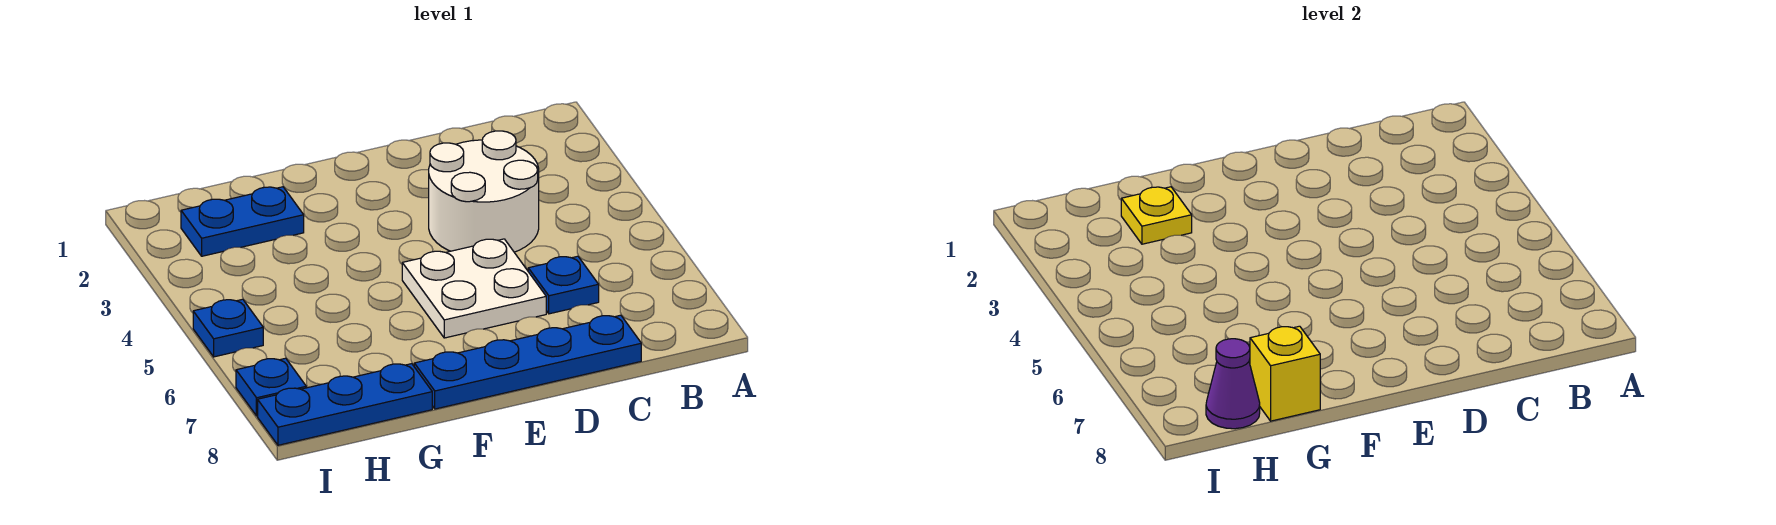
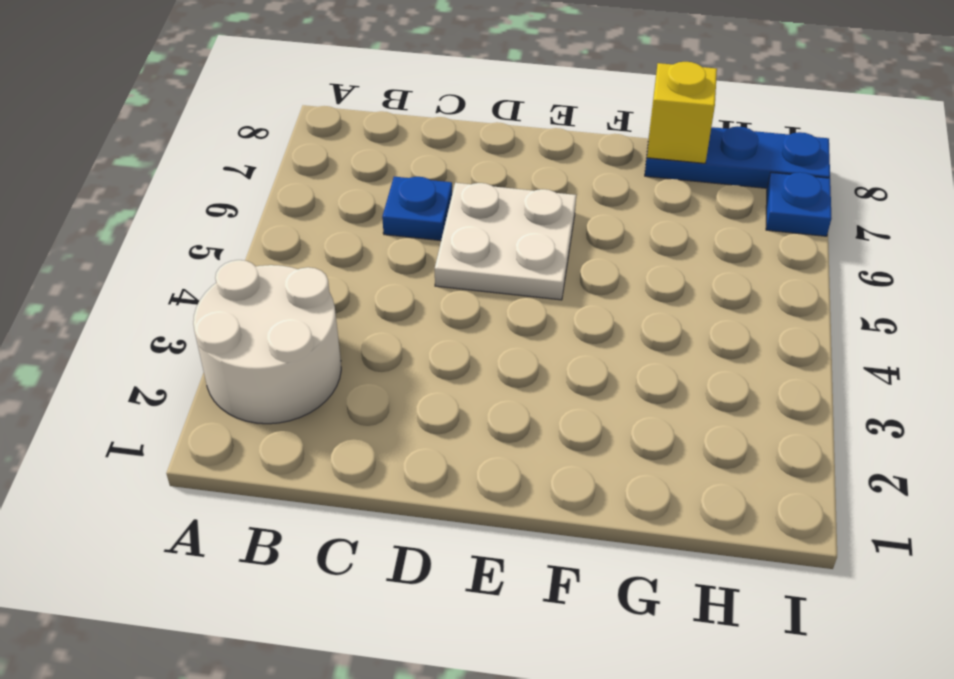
white round brick A2:B3 level 1 -> white round brick C3:D4 level 1
none -> blue plate C8:F8 level 1
none -> blue plate G2:H2 level 1

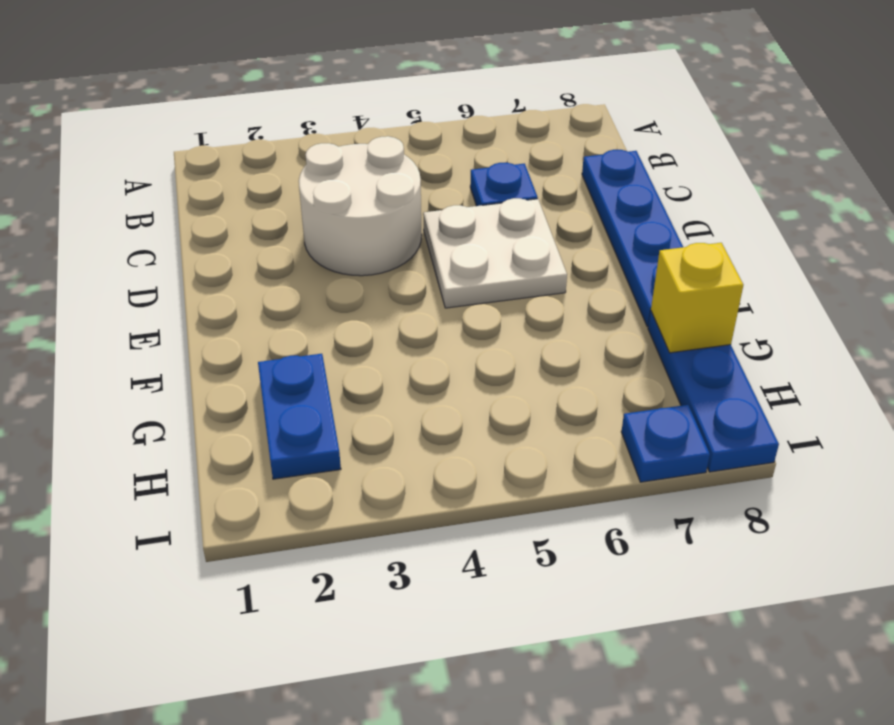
none -> blue plate I5 level 1
none -> yellow plate G2 level 2

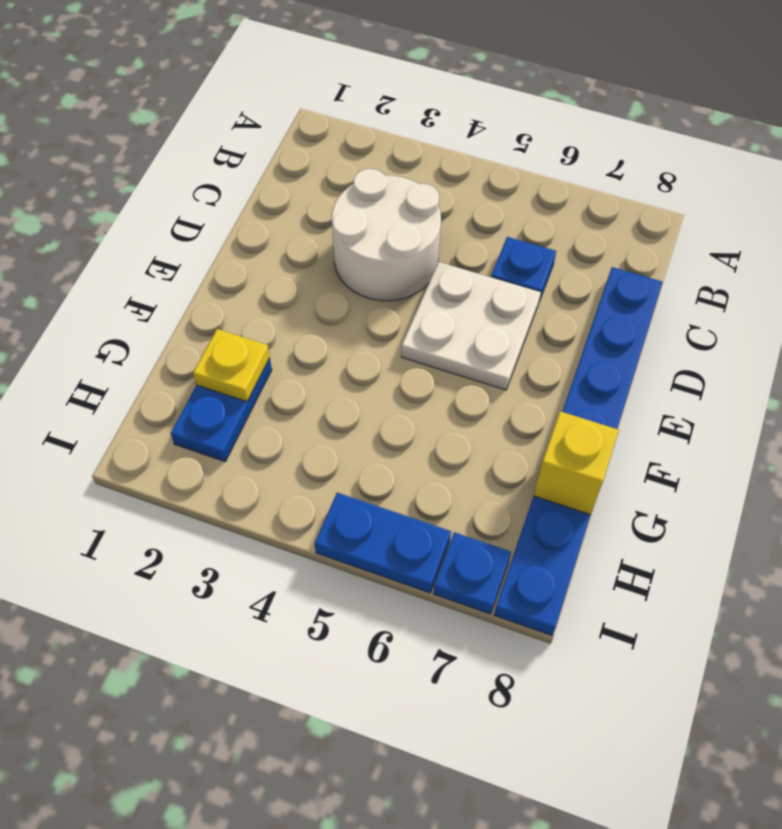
blue plate I5:I6 level 1 -> blue plate I5 level 1
none -> purple cone H8 level 2

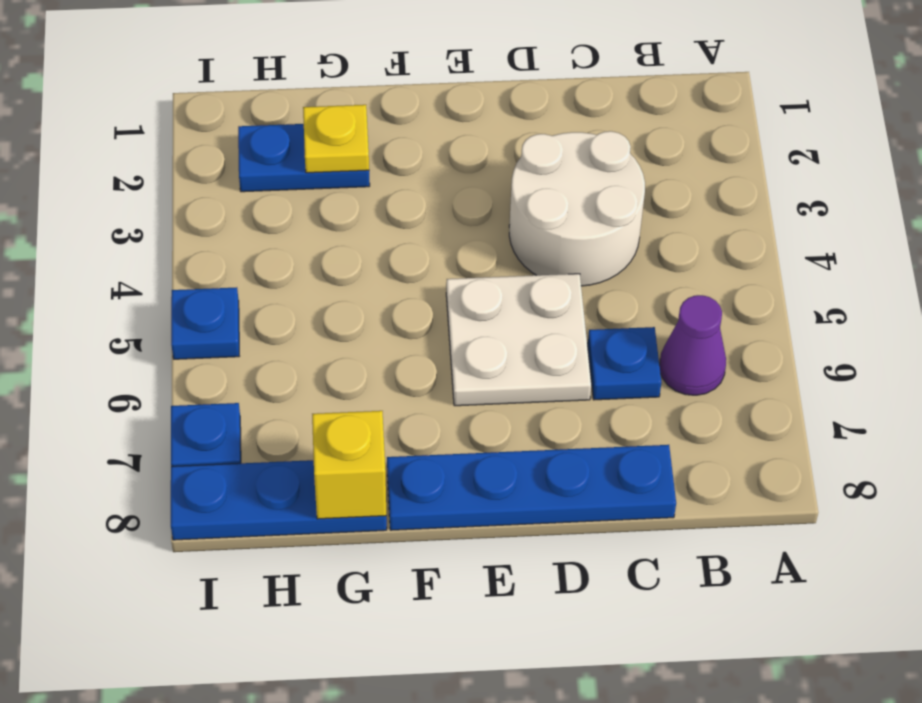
purple cone B6 level 1 -> purple cone H8 level 2

